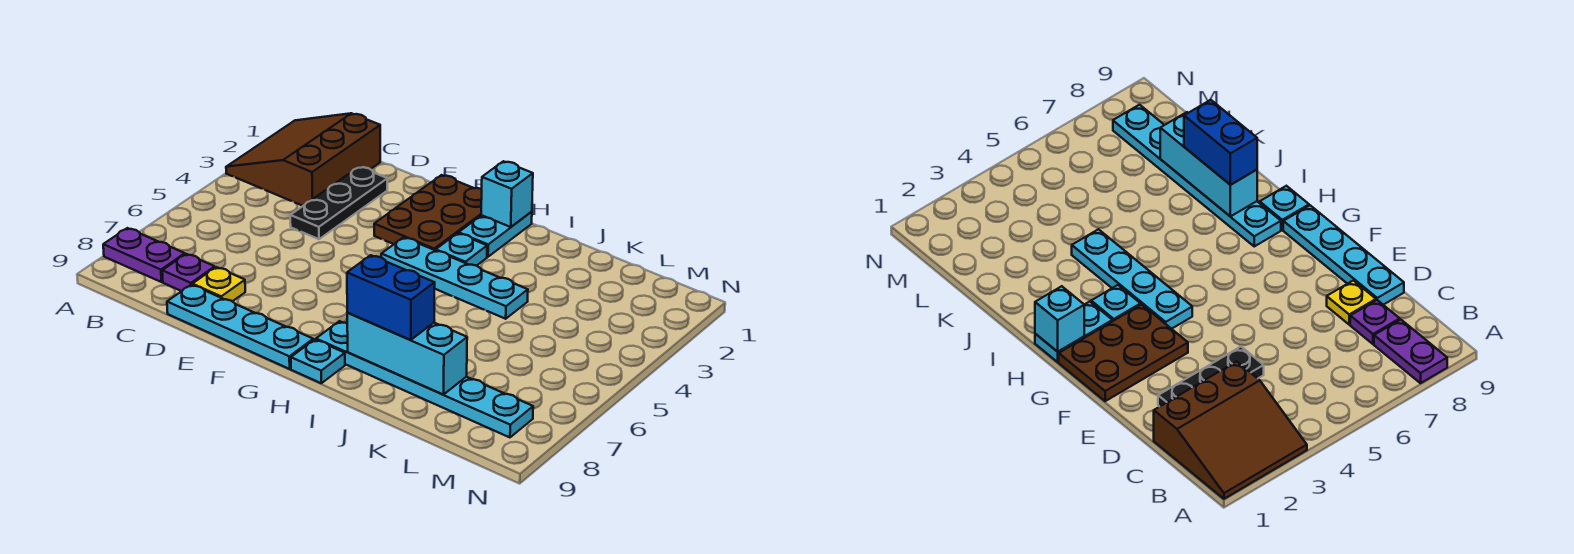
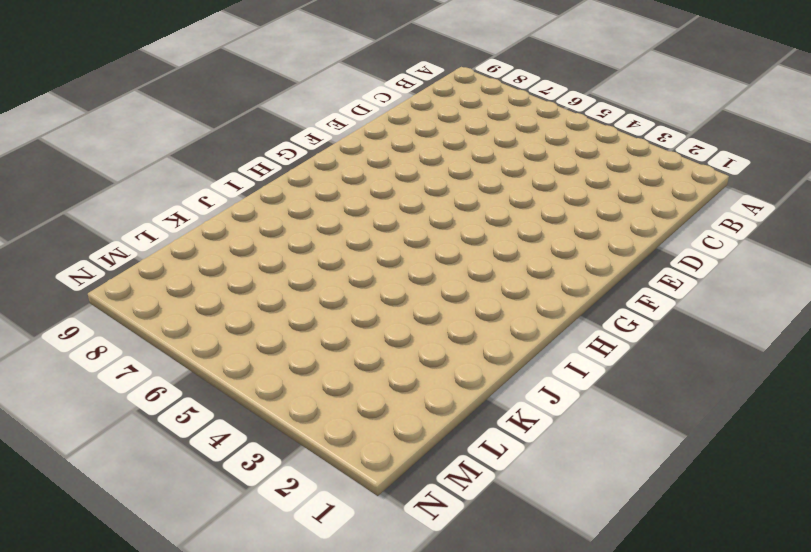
none -> brown slope A1:C3 level 1 top C
none -> purple plate A8:B8 level 1
none -> purple plate C8 level 1

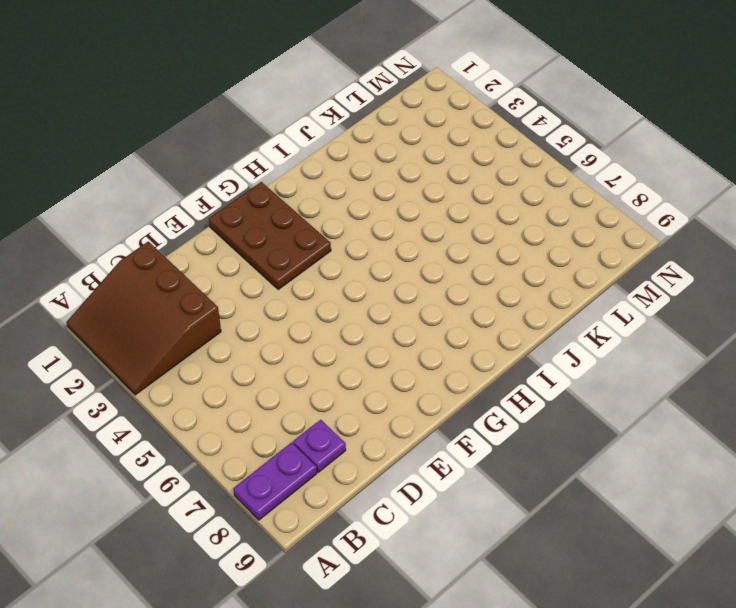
none -> black plate D2:D4 level 1
none -> yellow plate D8 level 1
none -> cyan plate D9:G9 level 1

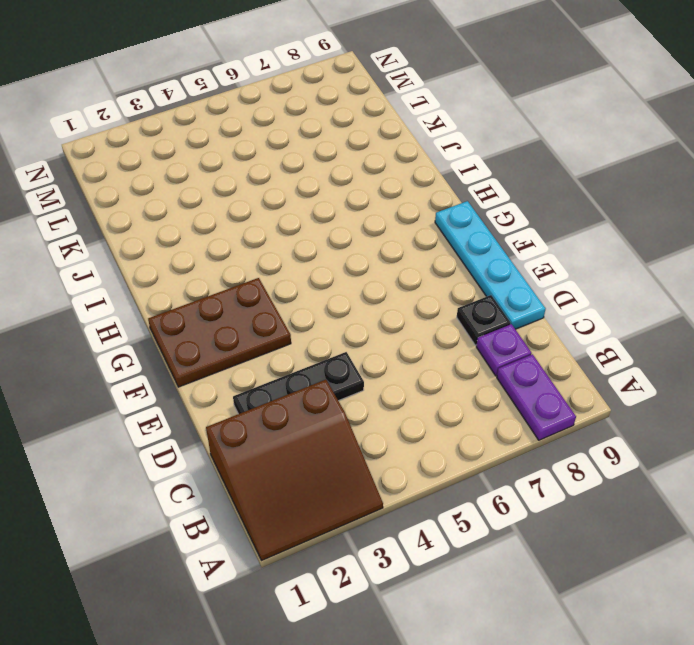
black plate D8 level 1 -> yellow plate D8 level 1
none -> cyan plate G4:J4 level 1
none -> cyan plate H1:H2 level 1
none -> cyan plate H3 level 1

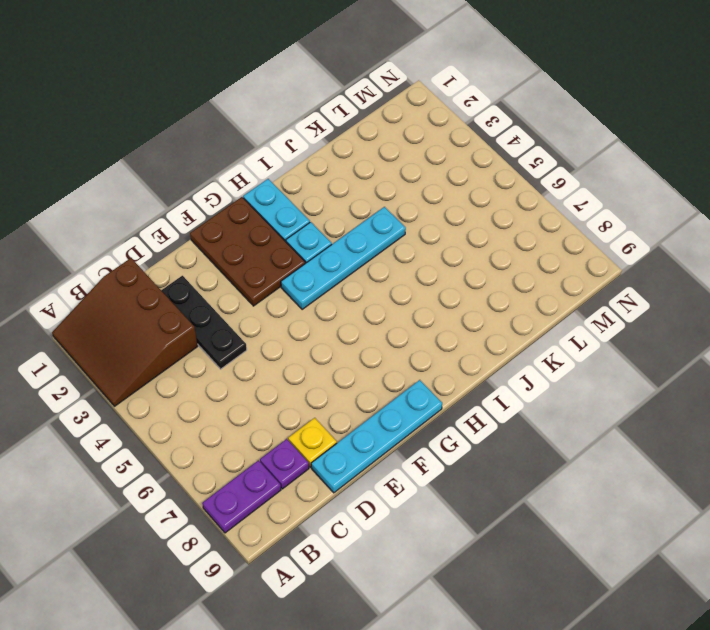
none -> cyan plate H8:M8 level 1
none -> cyan plate H9 level 1
none -> cyan brick H1 level 2

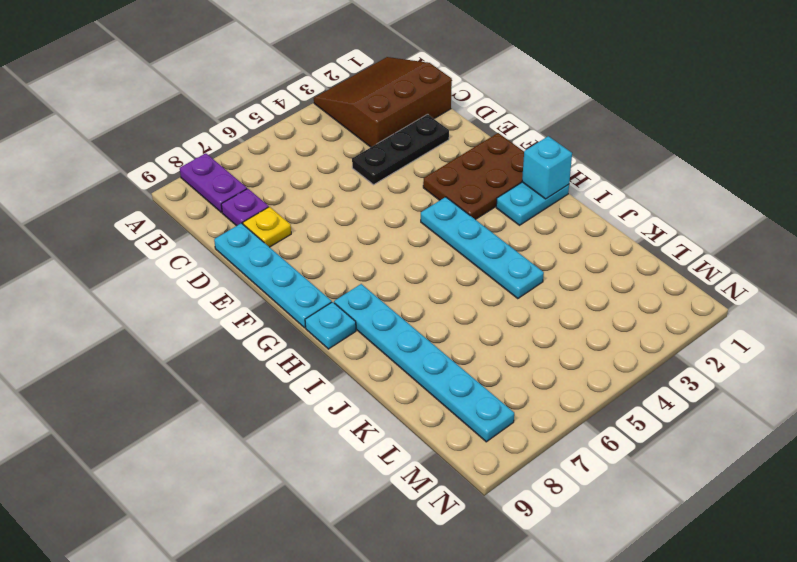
none -> cyan plate H3 level 1
none -> cyan brick I8:K8 level 2
none -> blue brick I8:J8 level 3

